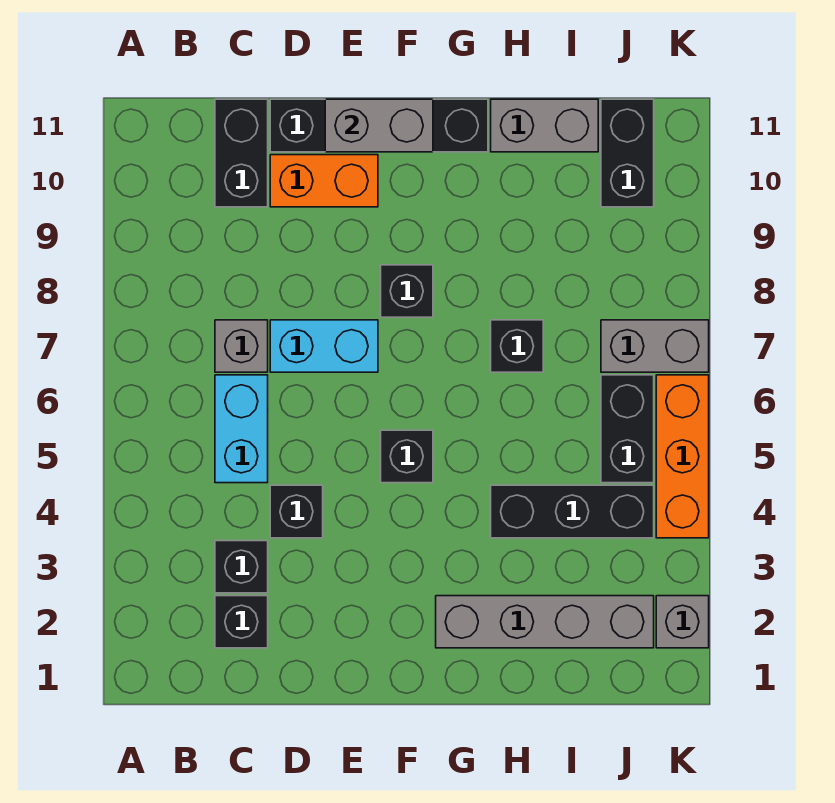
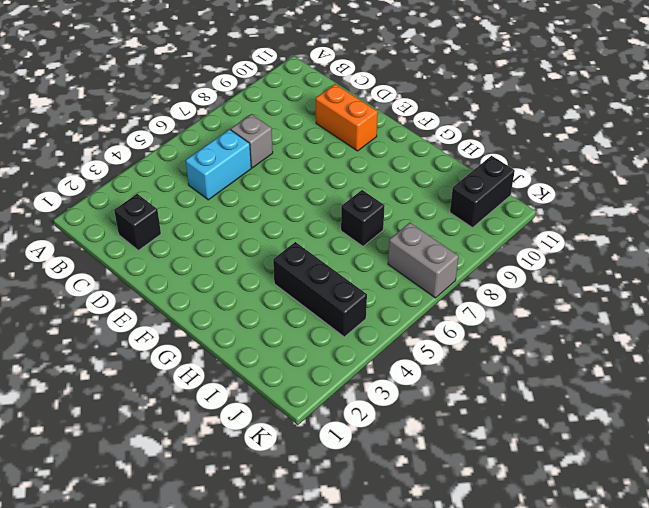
none -> black brick C3 level 1
none -> black brick C10:C11 level 1
none -> black brick D4 level 1

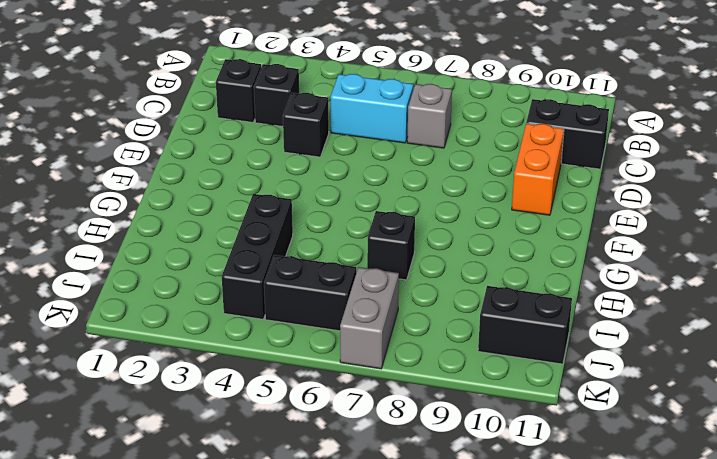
none -> cyan brick D7:E7 level 1
none -> black brick D11:G11 level 1
none -> black brick F5 level 1

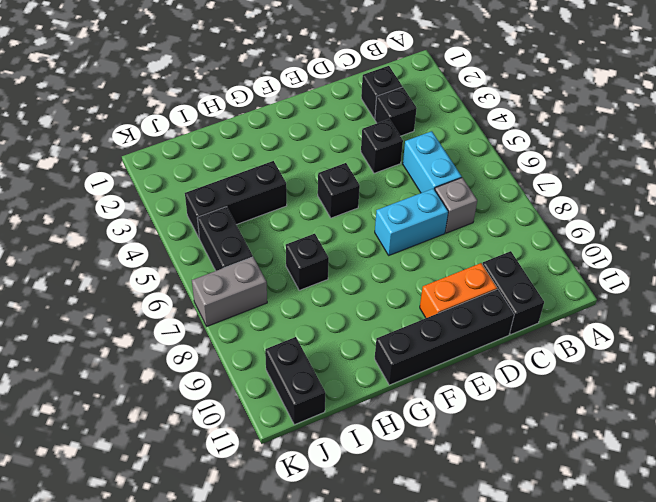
none -> black brick F8 level 1
none -> grey brick G2:J2 level 1
none -> grey brick H11:I11 level 1

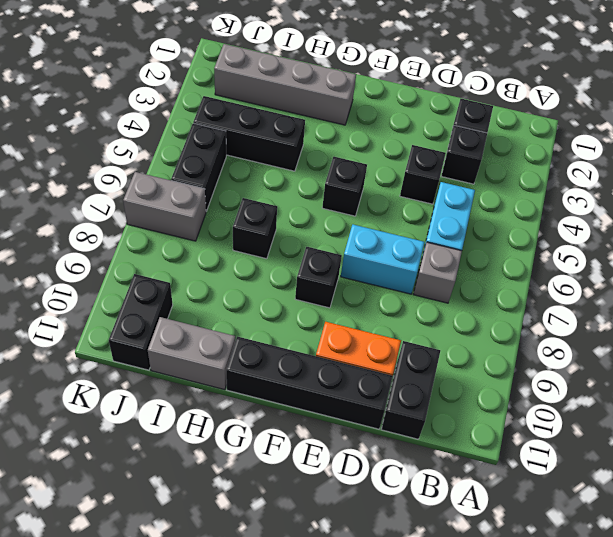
none -> grey brick K2 level 1
none -> orange brick K4:K6 level 1
none -> grey brick E11:F11 level 2

